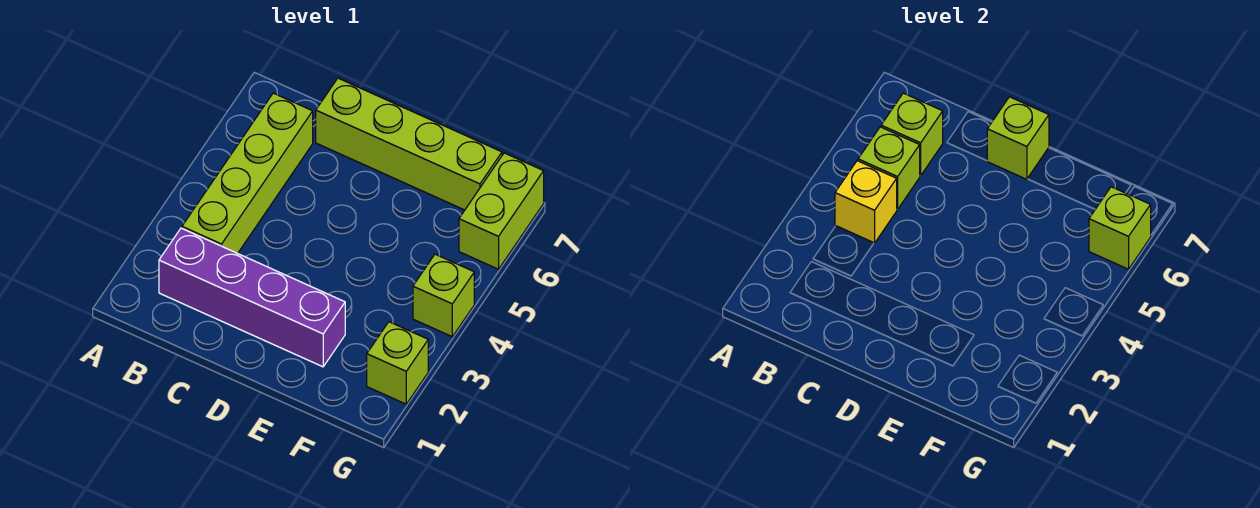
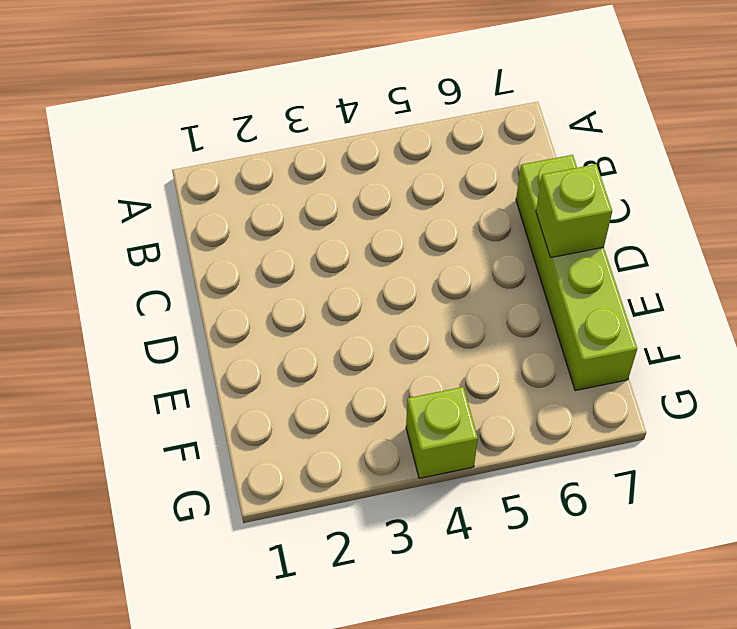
none -> purple brick B2:E2 level 1
none -> lime brick B3:B6 level 1

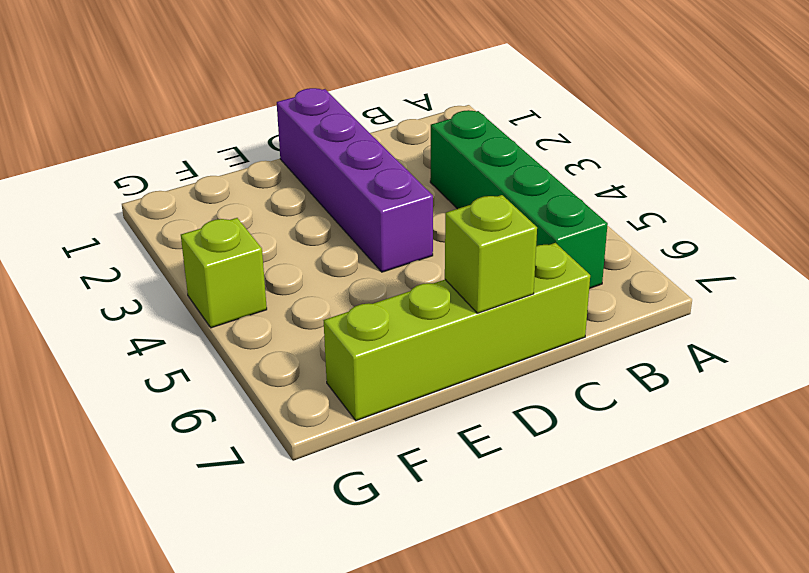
green brick B3:B6 level 1 -> lime brick B3:B6 level 1
purple brick D1:D4 level 1 -> purple brick B2:E2 level 1
none -> lime brick G2 level 1
none -> lime brick G6:G7 level 1

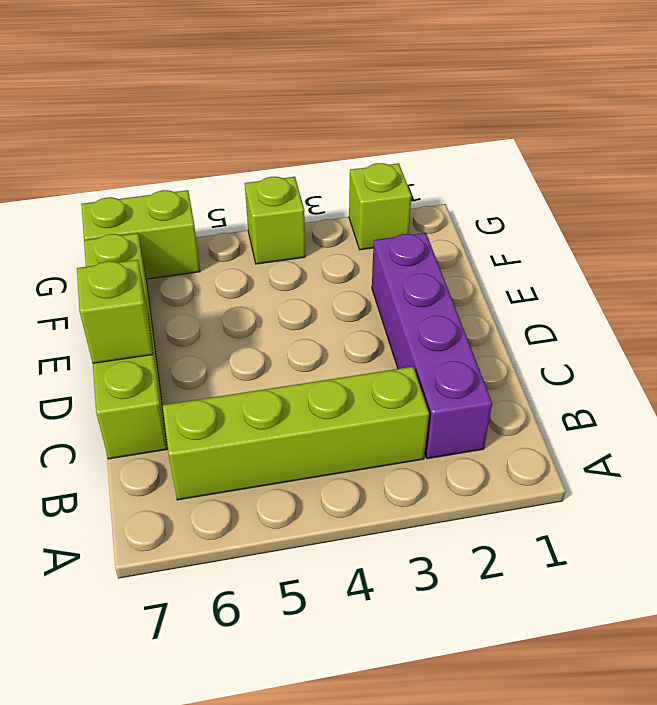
none -> yellow brick B4 level 2
none -> lime brick B5 level 2

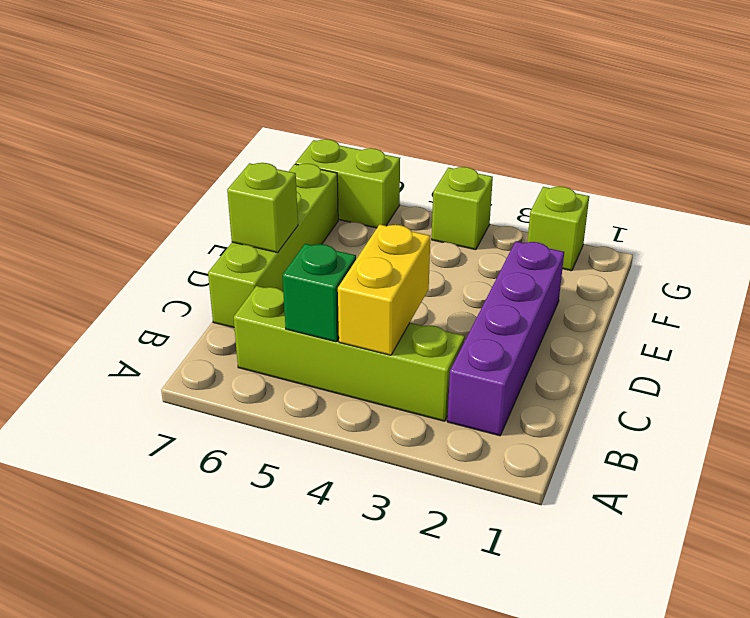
yellow brick B4:C4 level 2 -> yellow brick B4 level 2
green brick B5 level 2 -> lime brick B5 level 2
none -> lime brick B6 level 2
none -> lime brick G6 level 2

